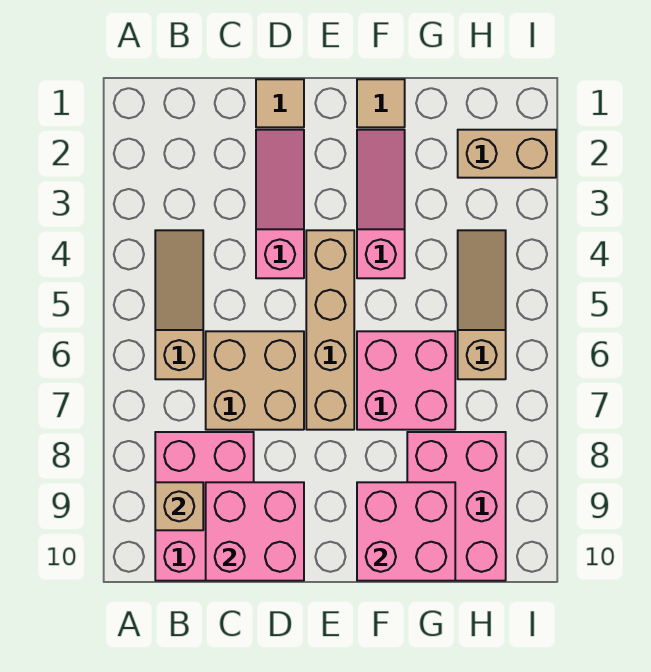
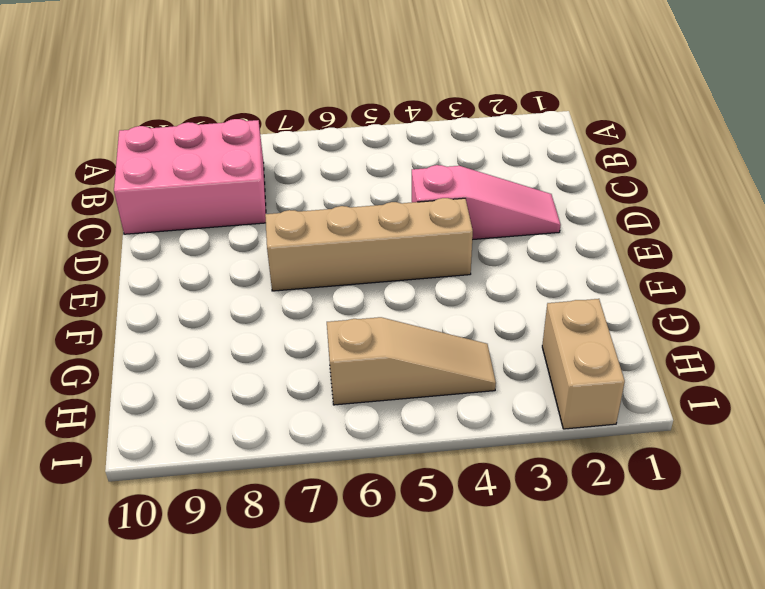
none -> tan slope B4:B6 level 1 top 6
none -> tan brick C6:D7 level 1
none -> tan tile D1 level 1

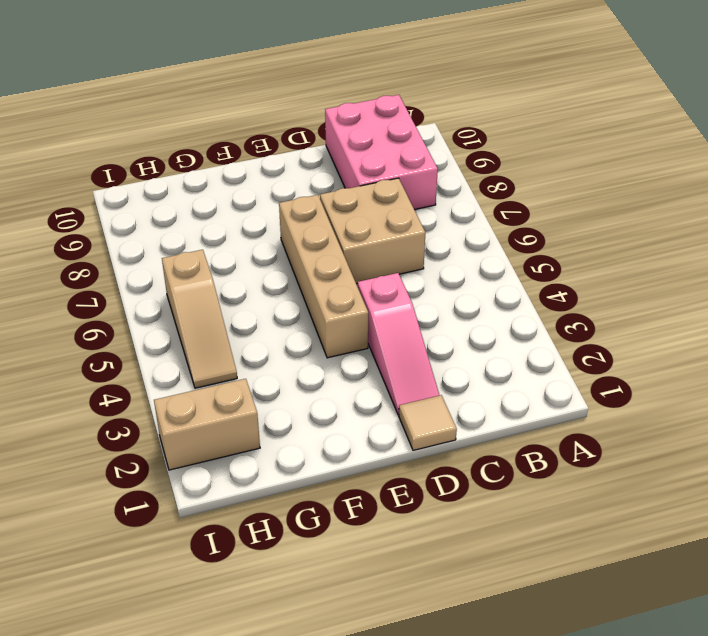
none -> tan slope B4:B6 level 1 top 6
none -> tan tile F1 level 1
none -> pink slope F2:F4 level 1 top 4

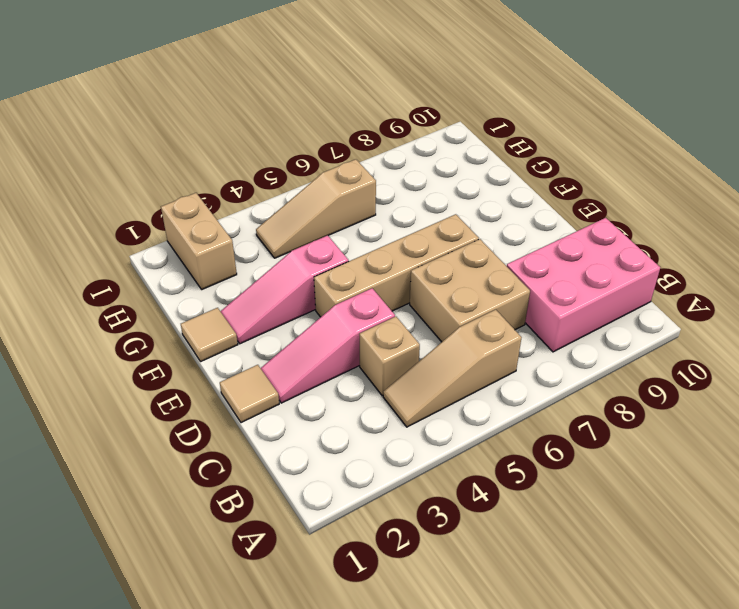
tan brick C4 level 1 -> tan brick B9 level 2
none -> pink brick F6:G7 level 1
none -> pink brick G8:H10 level 1
none -> pink brick C9:D10 level 2

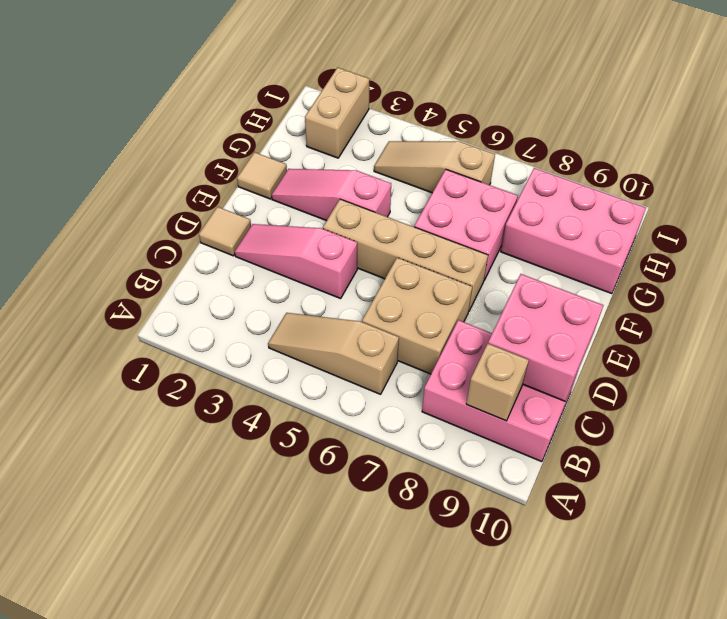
none -> pink brick F9:G10 level 2

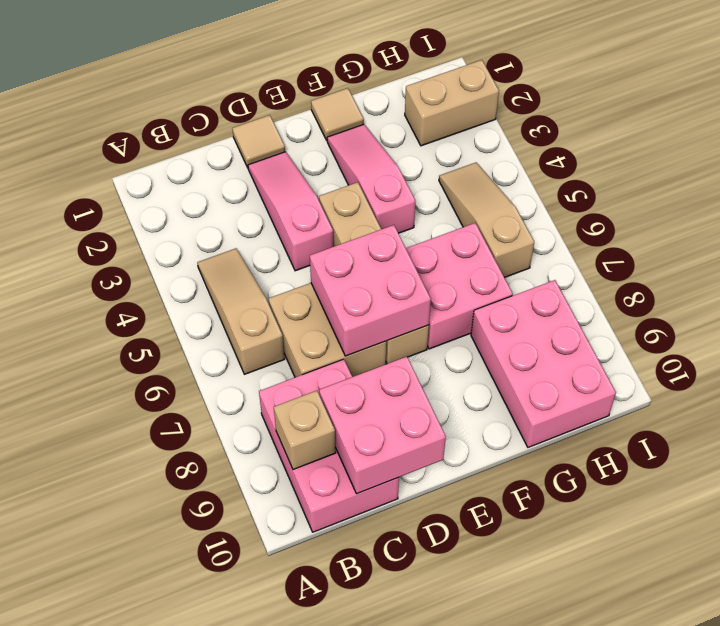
pink brick D6:E7 level 2 -> pink brick F9:G10 level 2

